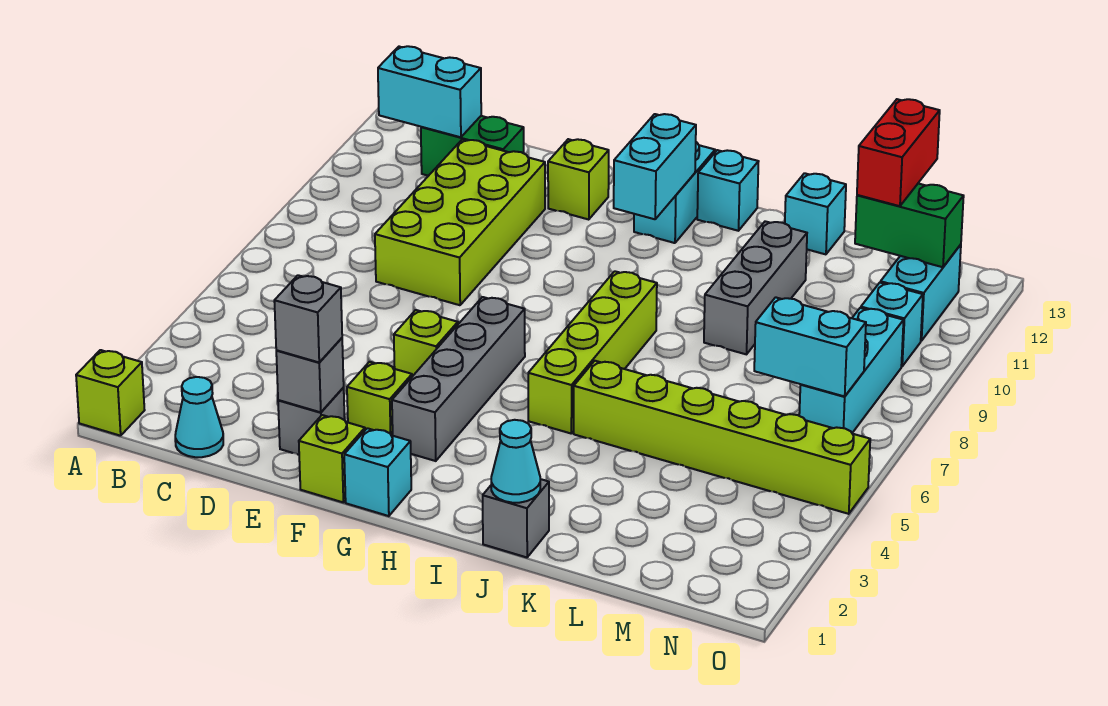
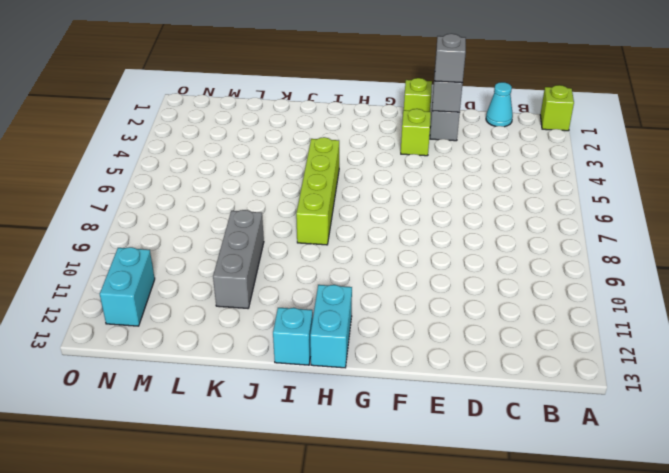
none -> green brick C12:D12 level 1
none -> lime brick D8:E11 level 1
none -> lime brick F5 level 1

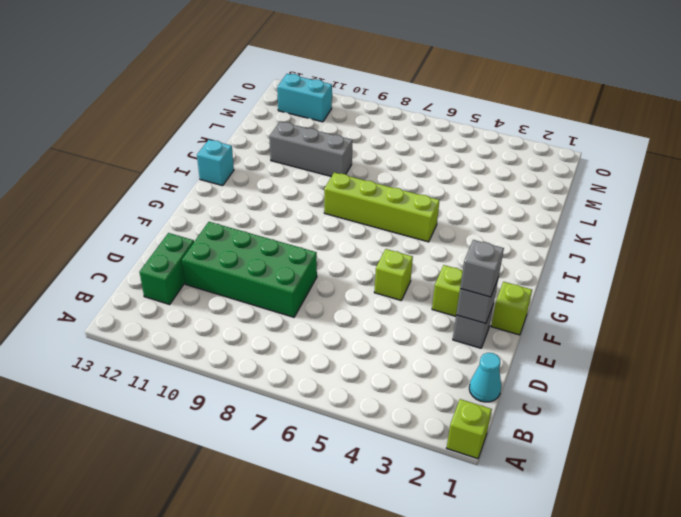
green brick D8:E11 level 1 -> lime brick D8:E11 level 1
none -> lime brick F12 level 1
none -> cyan brick G1 level 1
none -> grey brick G3:G6 level 1

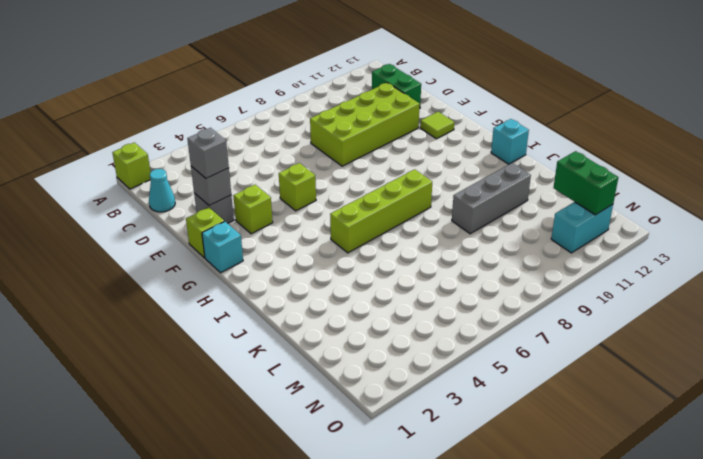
lime tile F12 level 1 -> lime brick F12 level 1
none -> grey brick G3:G6 level 1
none -> cyan brick H12:H13 level 1
none -> grey brick J1 level 1

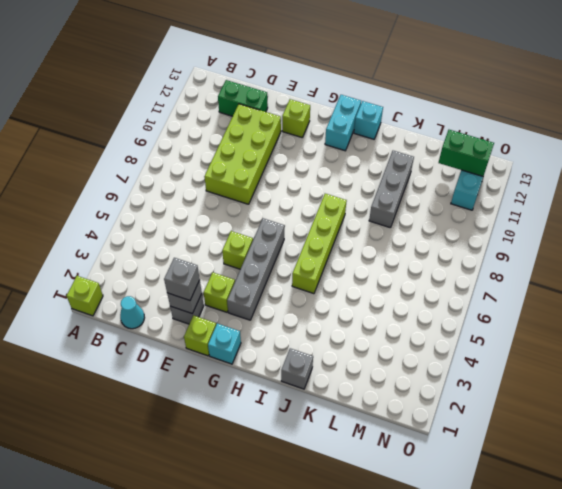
none -> lime brick J5:O5 level 1
none -> cyan brick K13 level 1
none -> cyan brick N7:N9 level 1

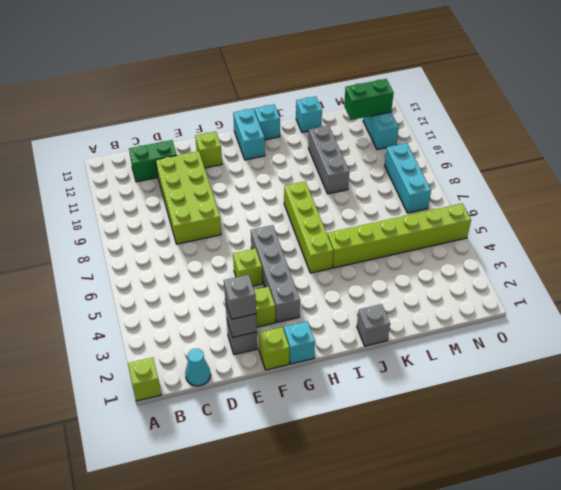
none -> cyan brick N10 level 1
none -> cyan brick B12:C12 level 2
none -> cyan brick H11:H12 level 2

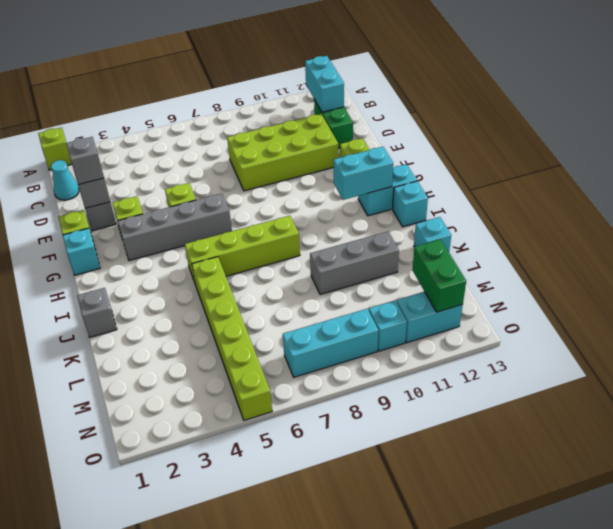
none -> cyan cone J1 level 2
none -> cyan brick M7:N7 level 2
none -> red brick M12:M13 level 3

